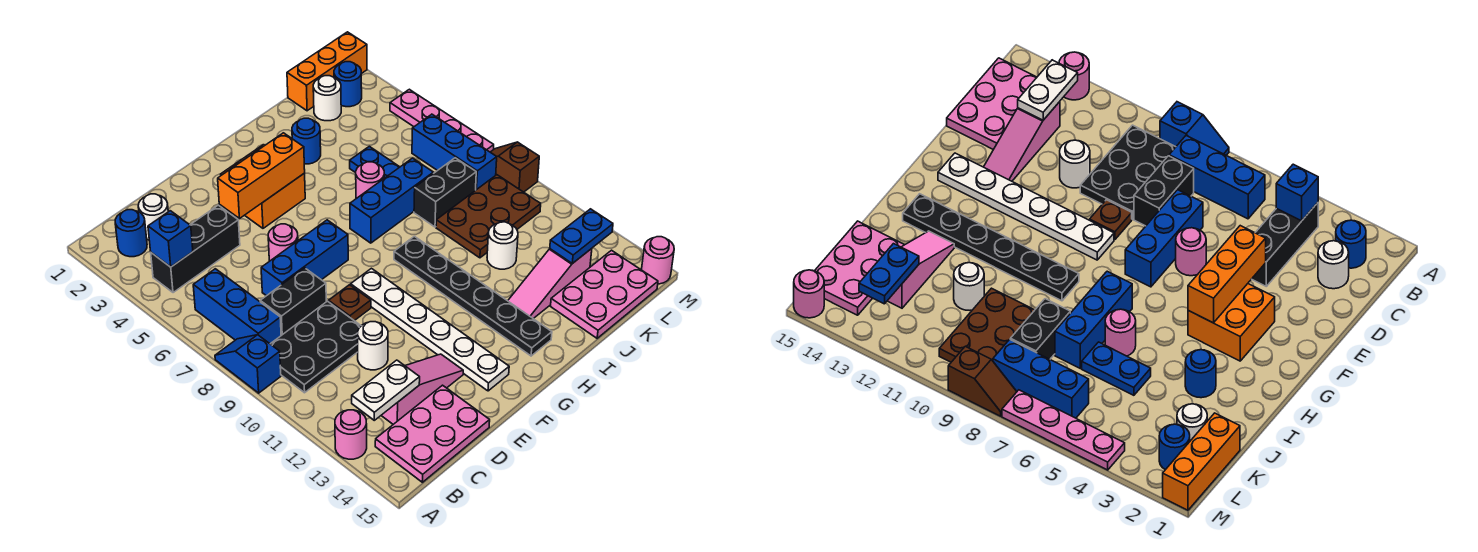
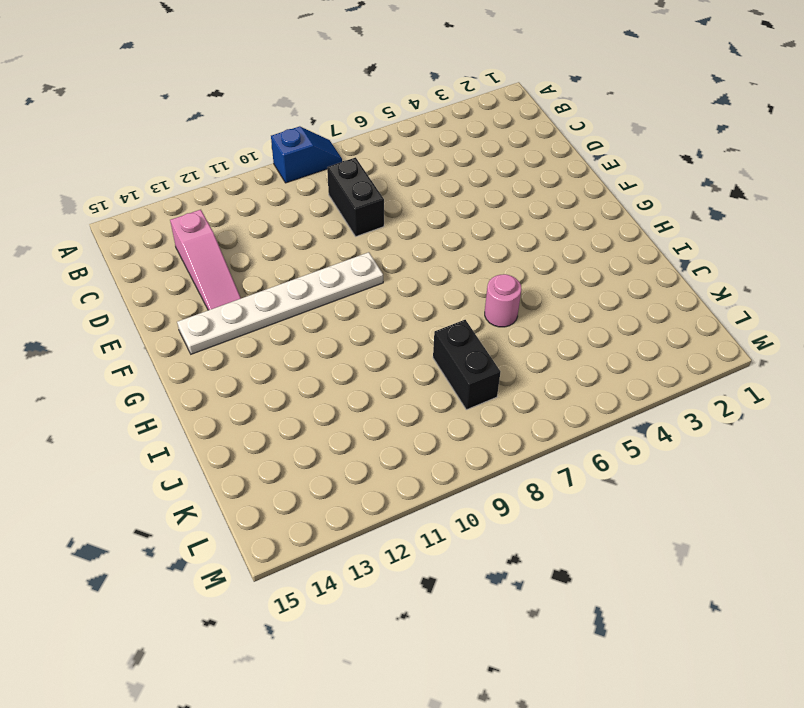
none -> pink round brick A13 level 1
none -> blue round brick B2 level 1
none -> black brick B4:D4 level 1
none -> blue brick B6:B8 level 1

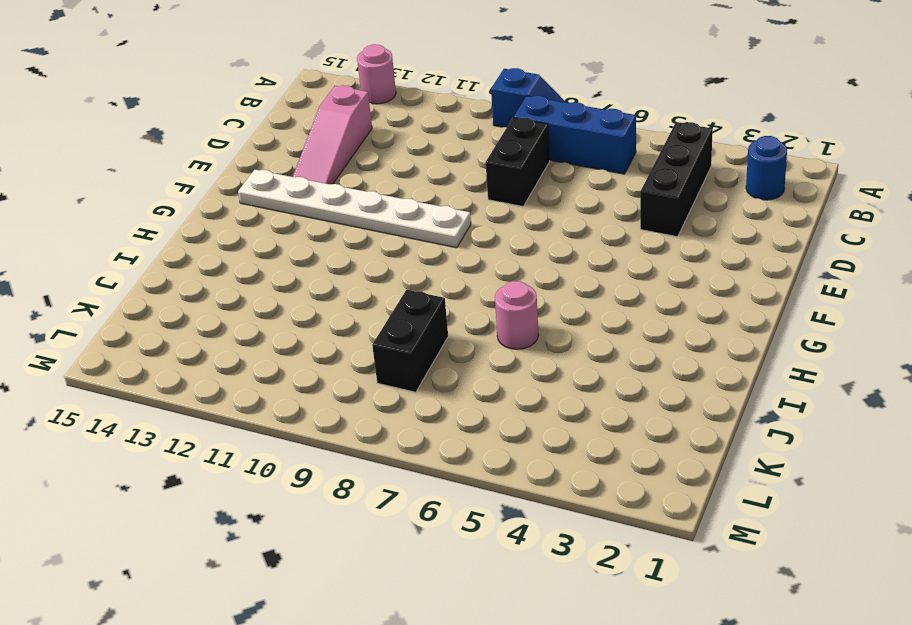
none -> black plate B9:D10 level 1
none -> pink plate B14:D15 level 1
none -> white round brick C2 level 1
none -> blue brick D7:F7 level 1

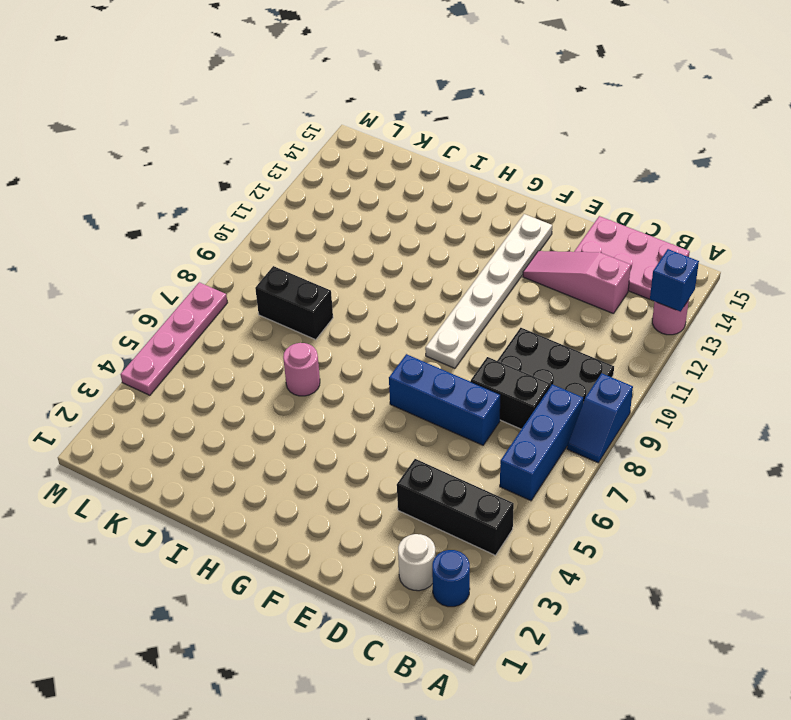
blue brick A13 level 2 -> blue brick B4 level 2
none -> white round brick D11 level 1
none -> pink round brick E6 level 1
none -> brown plate E9 level 1
none -> orange brick F3:G4 level 1

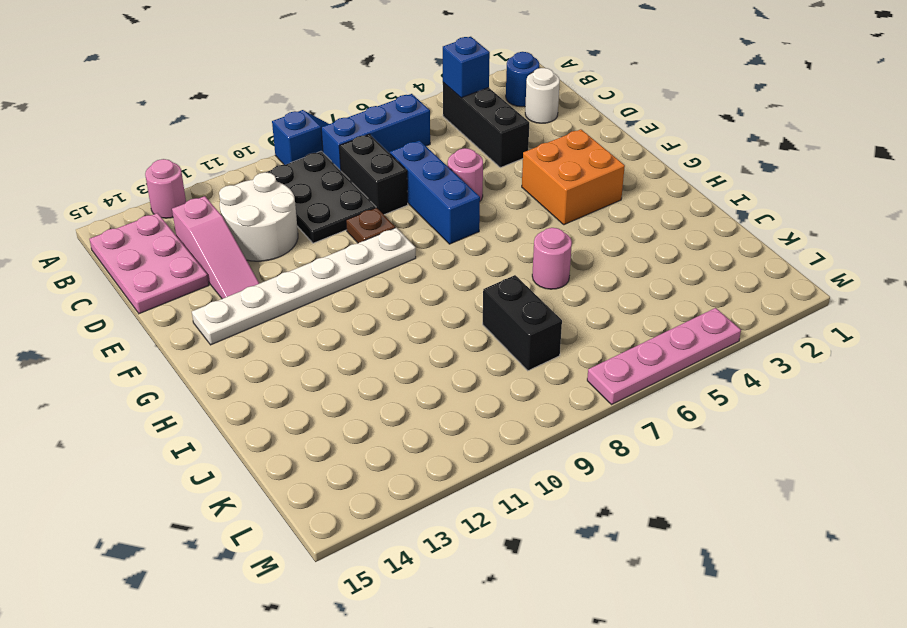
white round brick C11:D12 level 1 -> white round brick D11 level 1
none -> blue brick H7:J7 level 1
none -> black plate H9:H14 level 1
none -> blue round brick I3 level 1
none -> pink slope I13:K13 level 1 top K

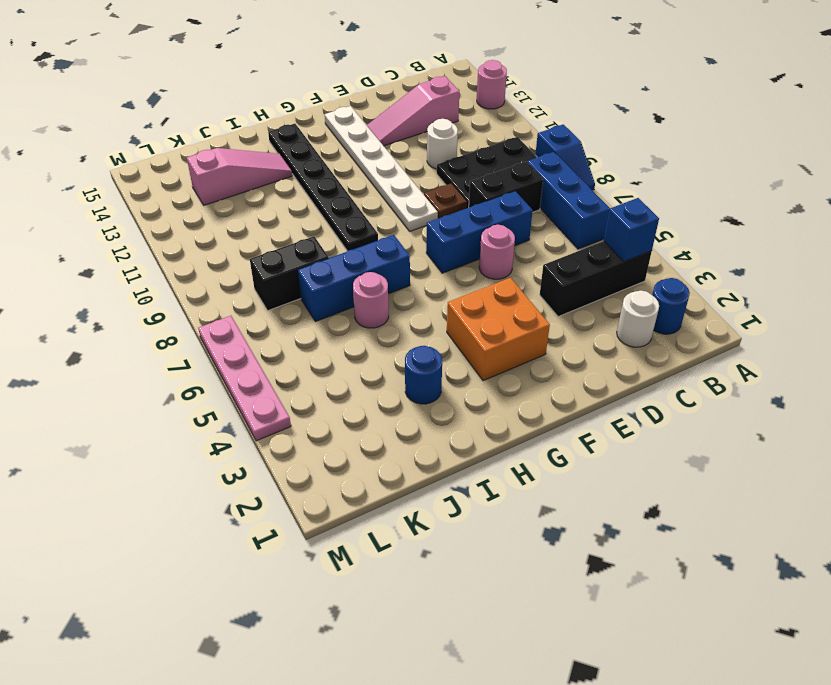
none -> pink plate B14:D15 level 1
none -> blue plate J5:J6 level 1
none -> brown plate J9:L10 level 1
none -> white round brick J11 level 1

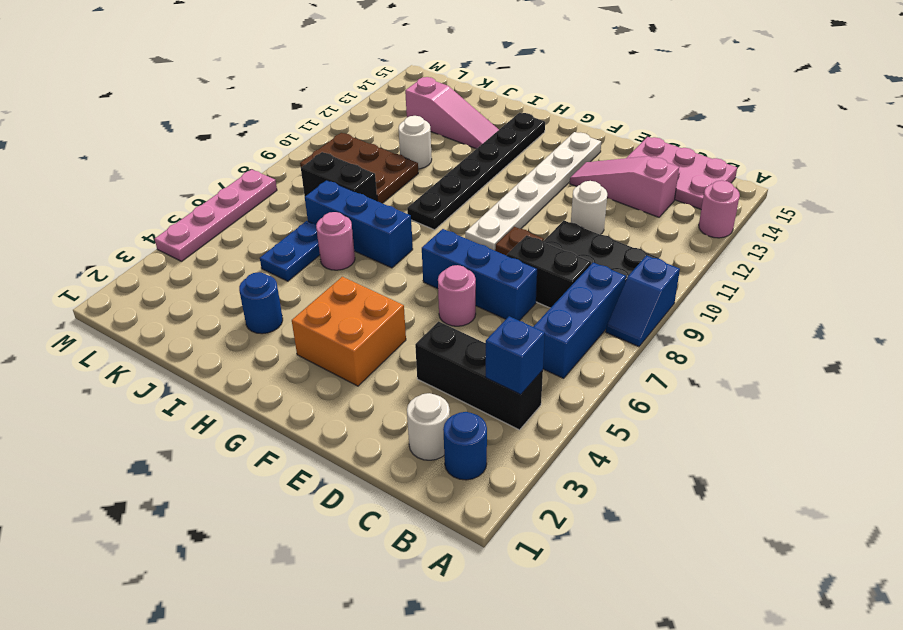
none -> pink plate J14:L15 level 1
none -> orange brick K1:M1 level 1
none -> white round brick K2 level 1
none -> blue round brick L2 level 1

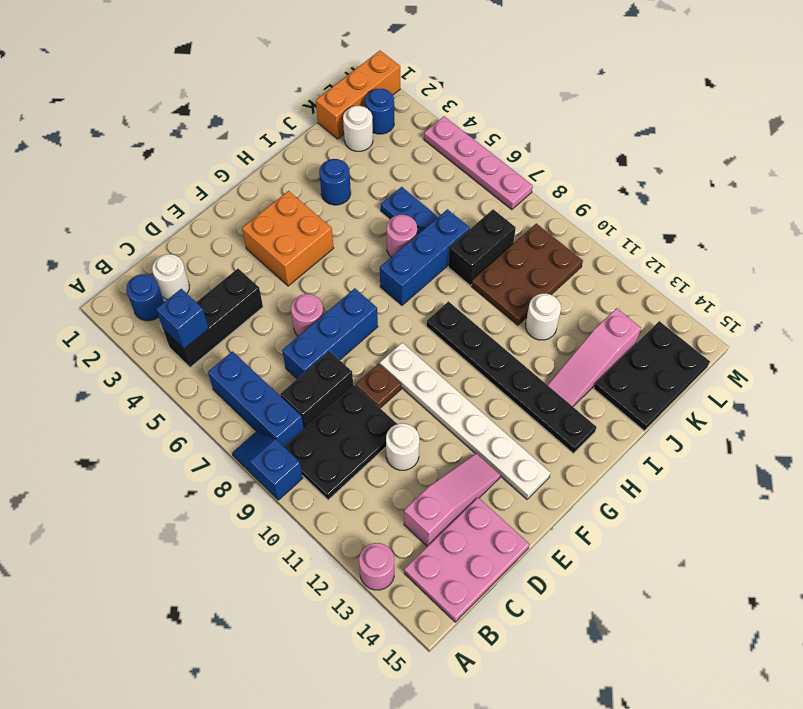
black plate J14:L15 level 1 -> pink plate J14:L15 level 1
none -> blue brick L6:L8 level 1
none -> brown slope M8:M9 level 1 top 9
none -> pink round brick M15 level 1
none -> white plate B13:C13 level 2

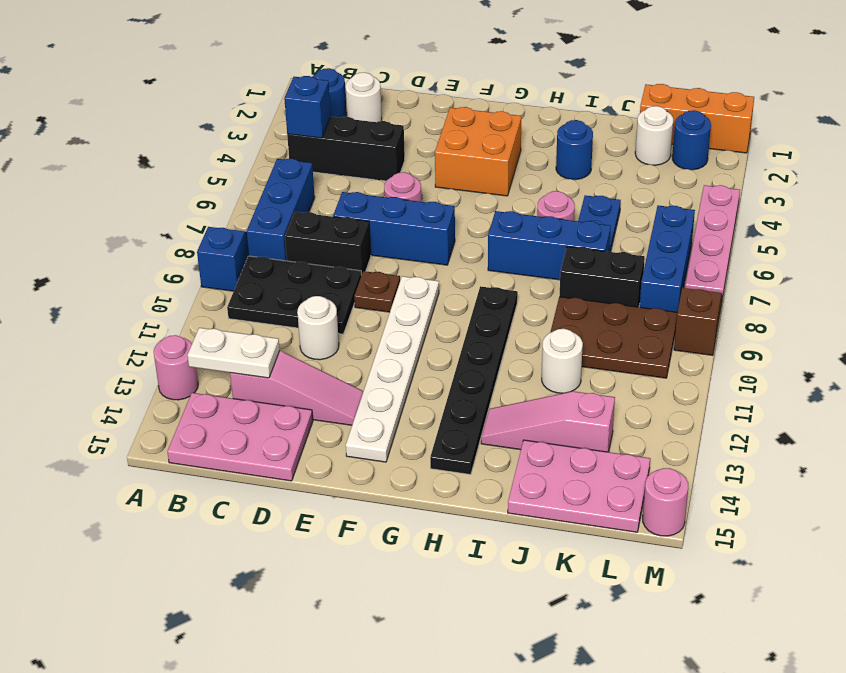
none -> orange brick E4:G4 level 2
none -> blue plate K13:L13 level 2

